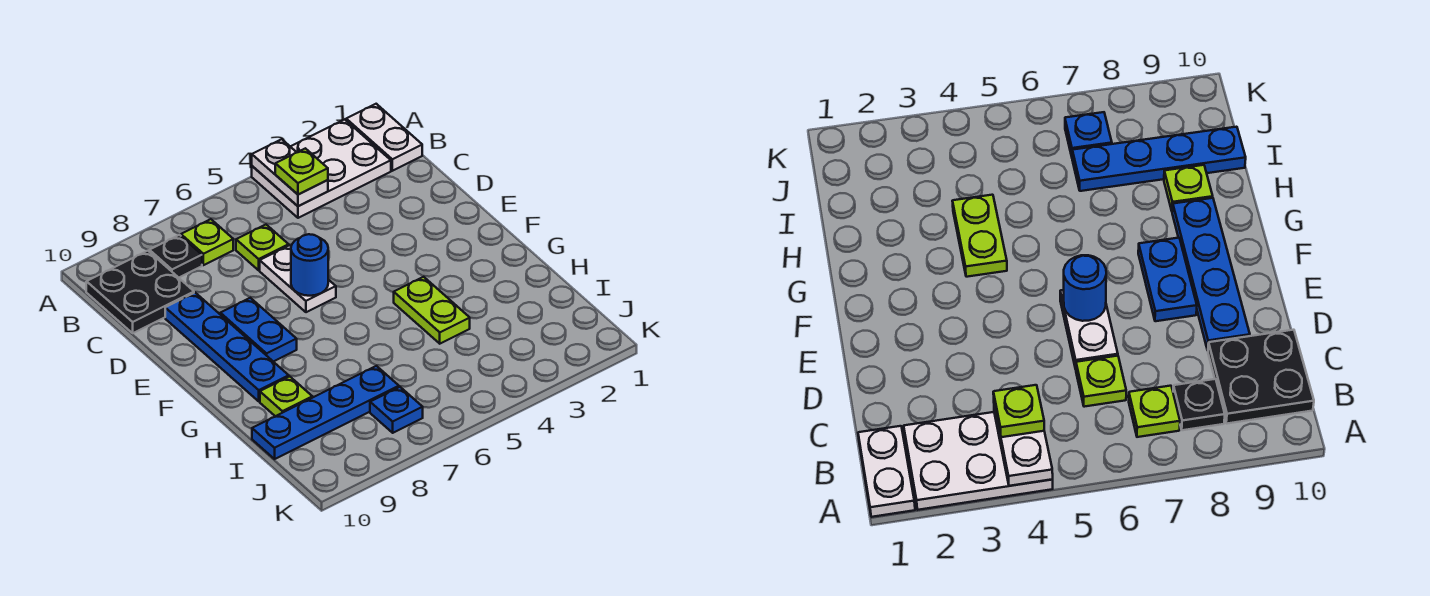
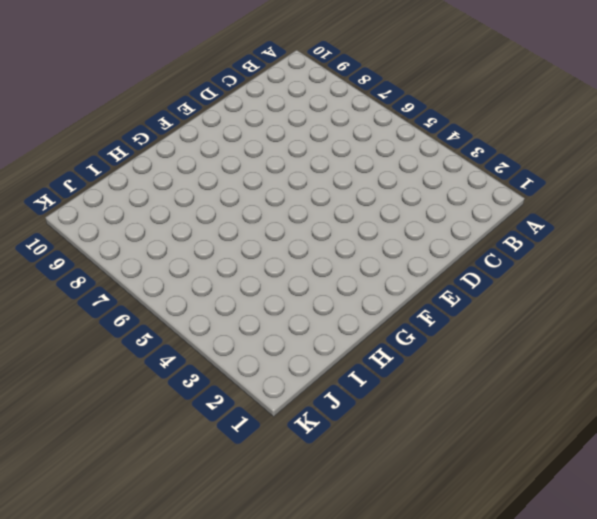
none -> white plate A1:B1 level 1
none -> white plate A2:B4 level 1
none -> lime plate B7 level 1

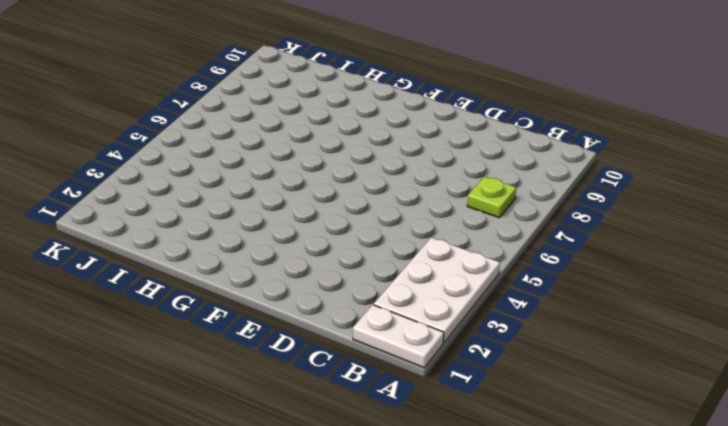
none -> black plate B8 level 1
none -> black plate B9:C10 level 1
none -> lime plate C6 level 1

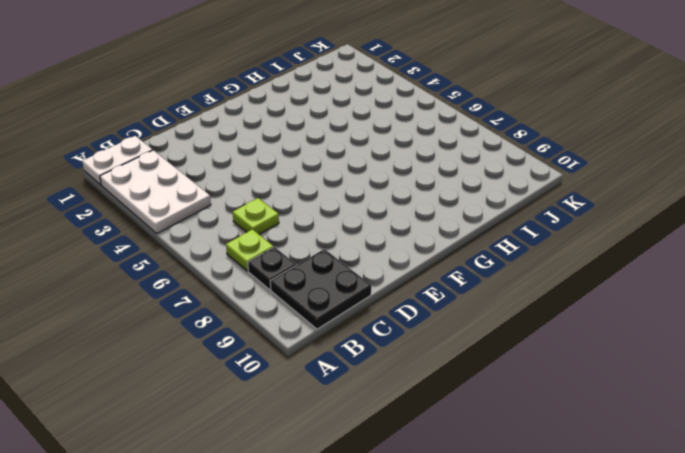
none -> white plate D6:E6 level 1
none -> blue plate D9:G9 level 1
none -> blue plate E8:F8 level 1

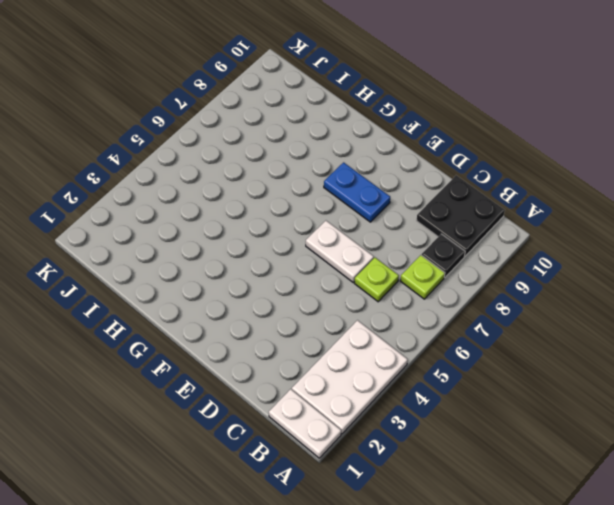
none -> blue plate D9:G9 level 1
none -> lime plate G4:H4 level 1
none -> lime plate H9 level 1

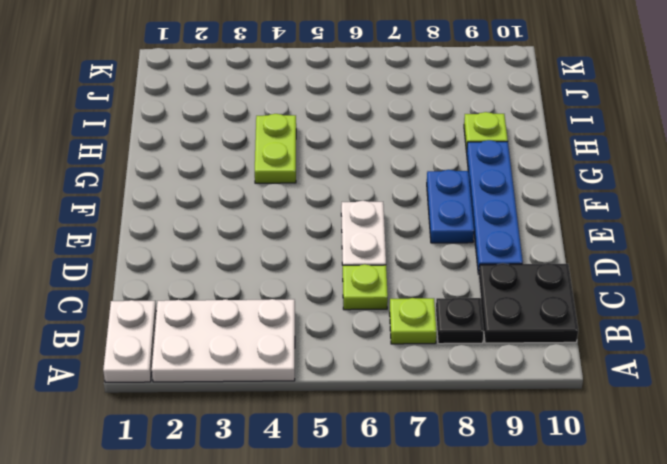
none -> blue plate I7:I10 level 1
none -> blue plate J7 level 1
none -> white plate A4:B4 level 2

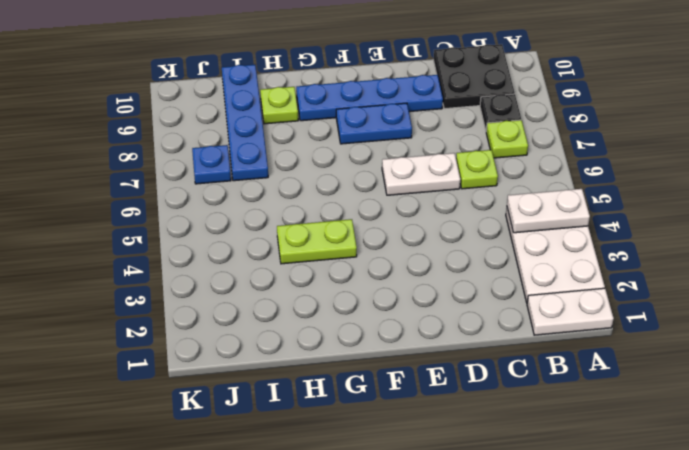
none -> blue round brick E6 level 2
none -> lime plate B4 level 3

